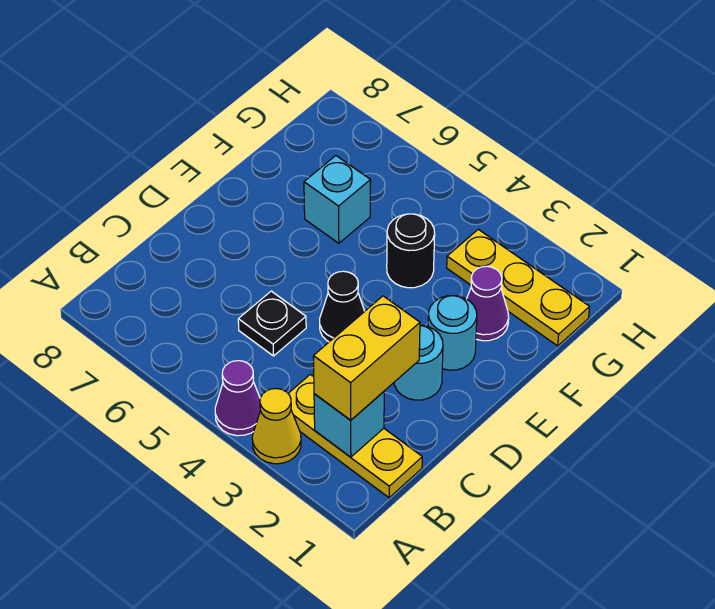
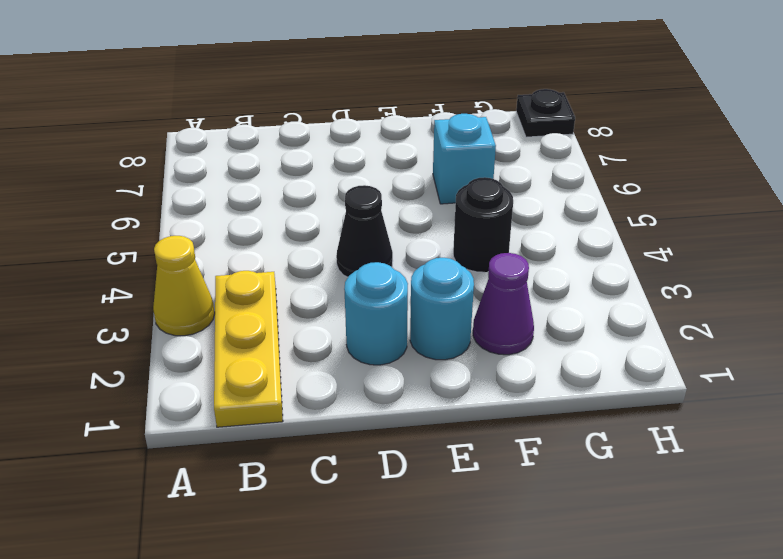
black plate H8 level 1 -> black plate C5 level 1
none -> purple cone A4 level 1
none -> yellow plate G1:G3 level 1
none -> cyan brick B2 level 2

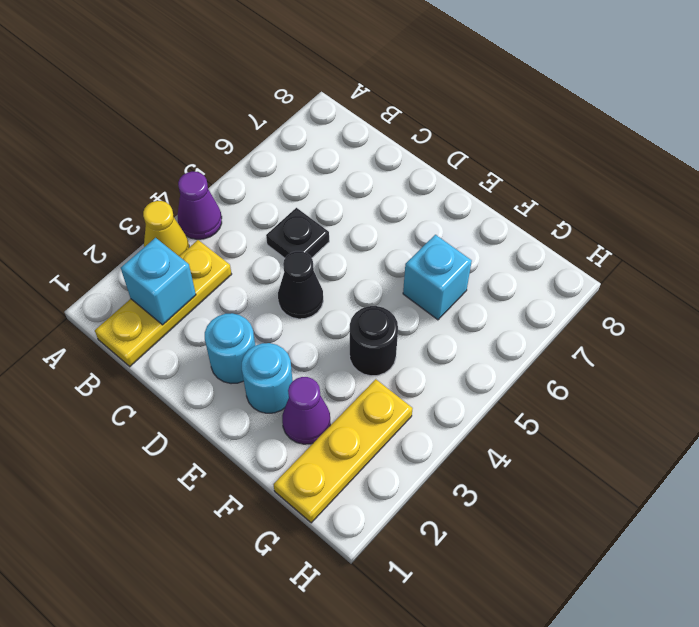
none -> yellow brick B2:C2 level 3

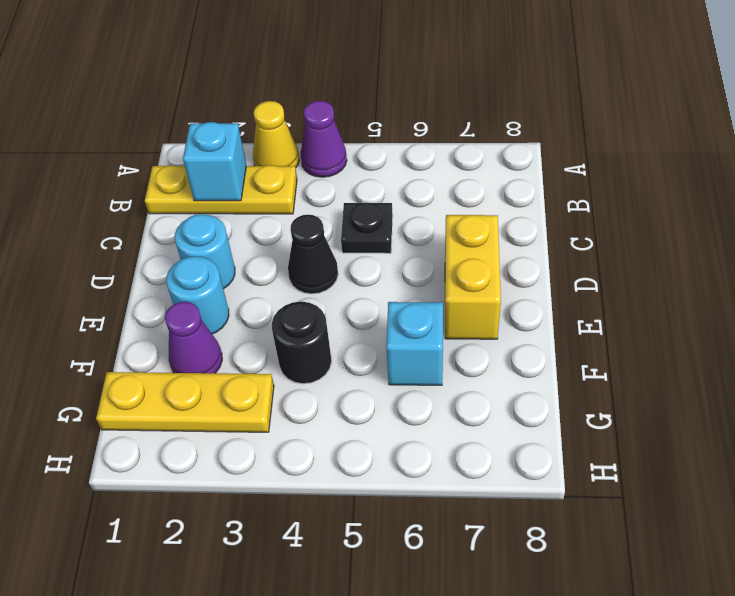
yellow brick D7:E7 level 1 -> yellow brick B2:C2 level 3

